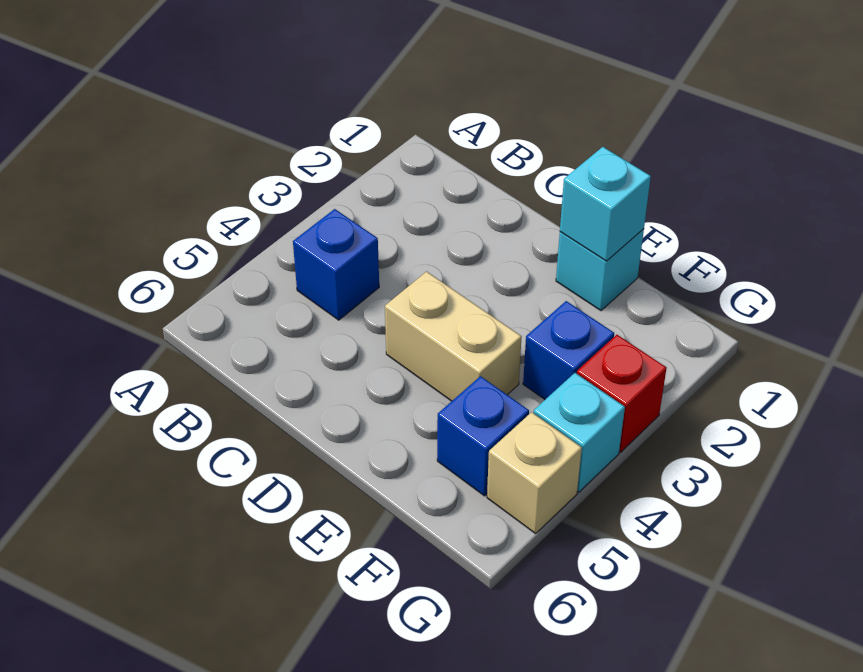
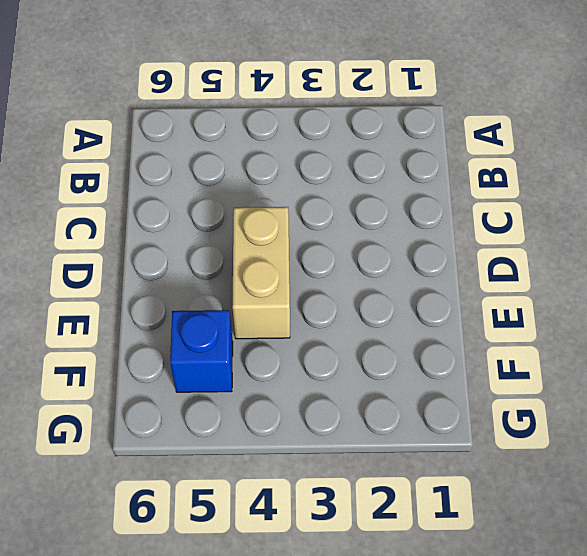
none -> blue brick B4 level 1
none -> cyan brick E1 level 1

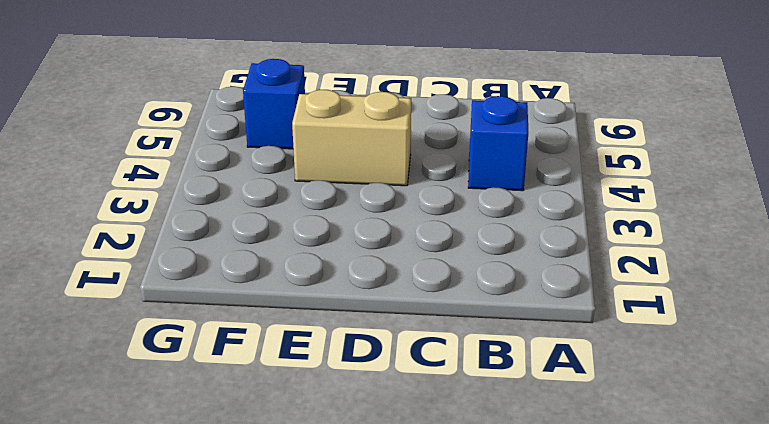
none -> cyan brick E1 level 1
none -> blue brick F3 level 1

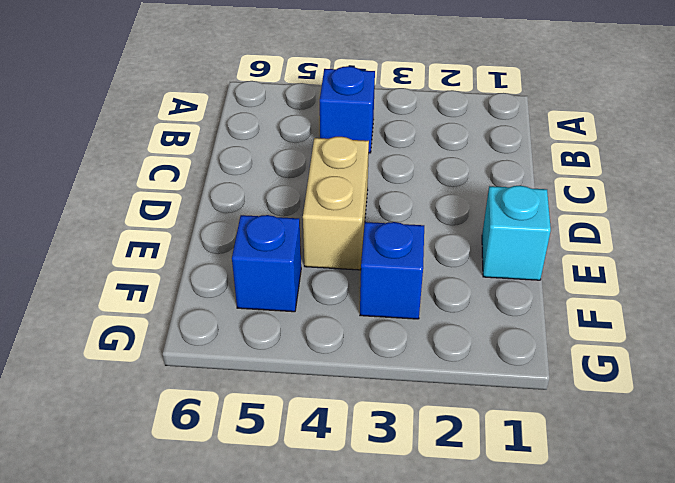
none -> red brick G3 level 1
none -> cyan brick G4 level 1

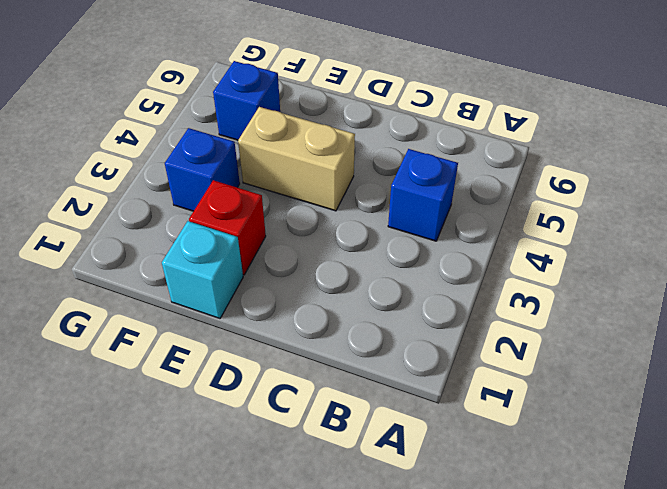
red brick E2 level 1 -> red brick G3 level 1
none -> cyan brick G4 level 1
none -> tan brick G5 level 1

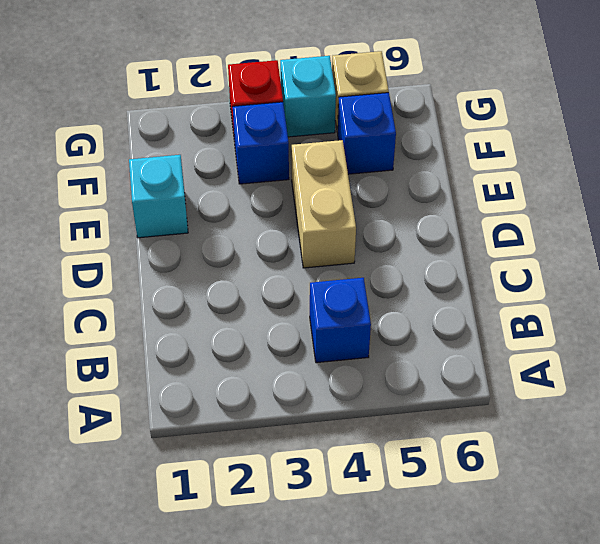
none -> cyan brick E1 level 2

